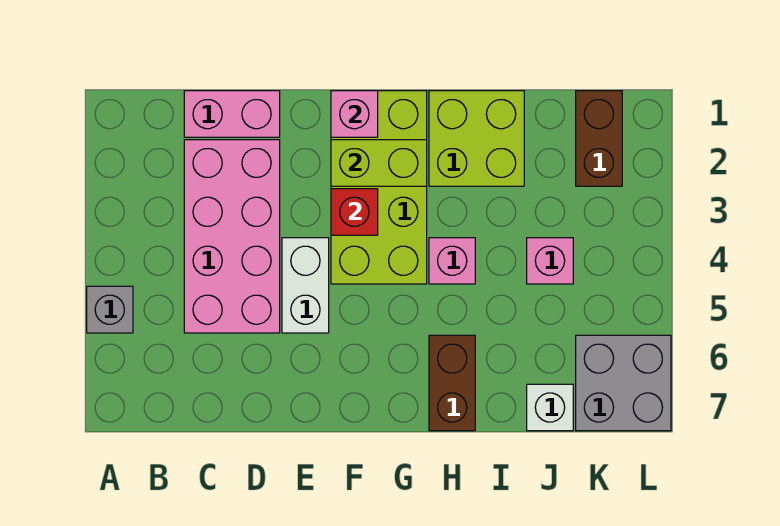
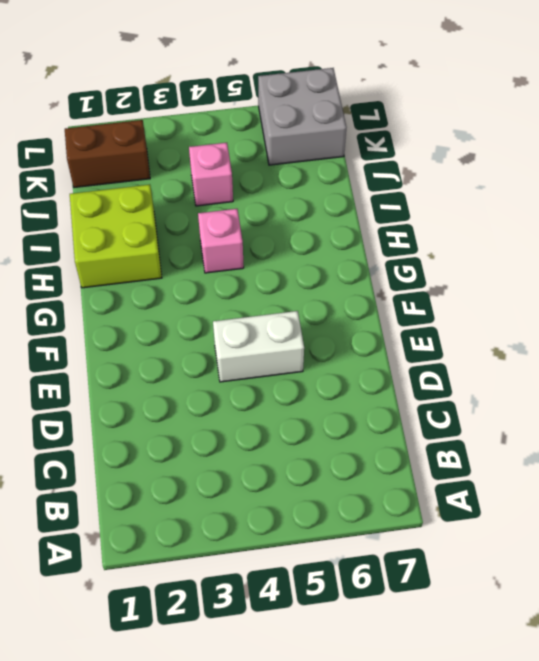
none -> grey brick A5 level 1
none -> pink brick C1:D1 level 1
none -> pink brick C2:D5 level 1

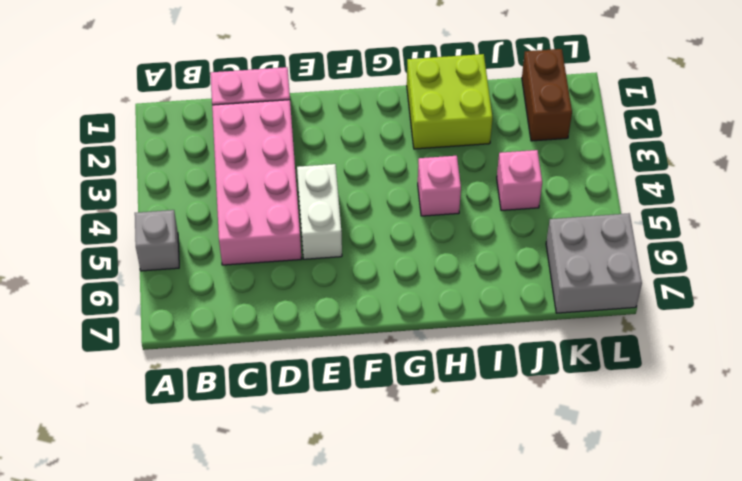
none -> lime brick F1:G4 level 1
none -> brown brick H6:H7 level 1
none -> white brick J7 level 1

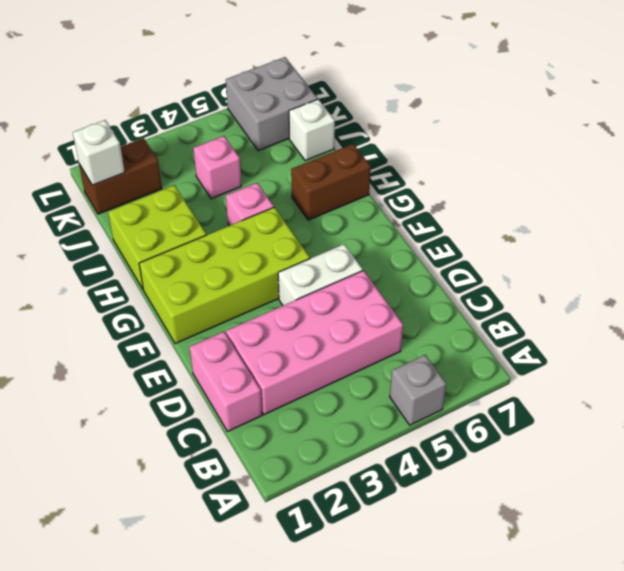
white brick K1 level 2 -> none
none -> pink brick F1 level 2
none -> lime brick F2:G2 level 2
none -> red brick F3 level 2

